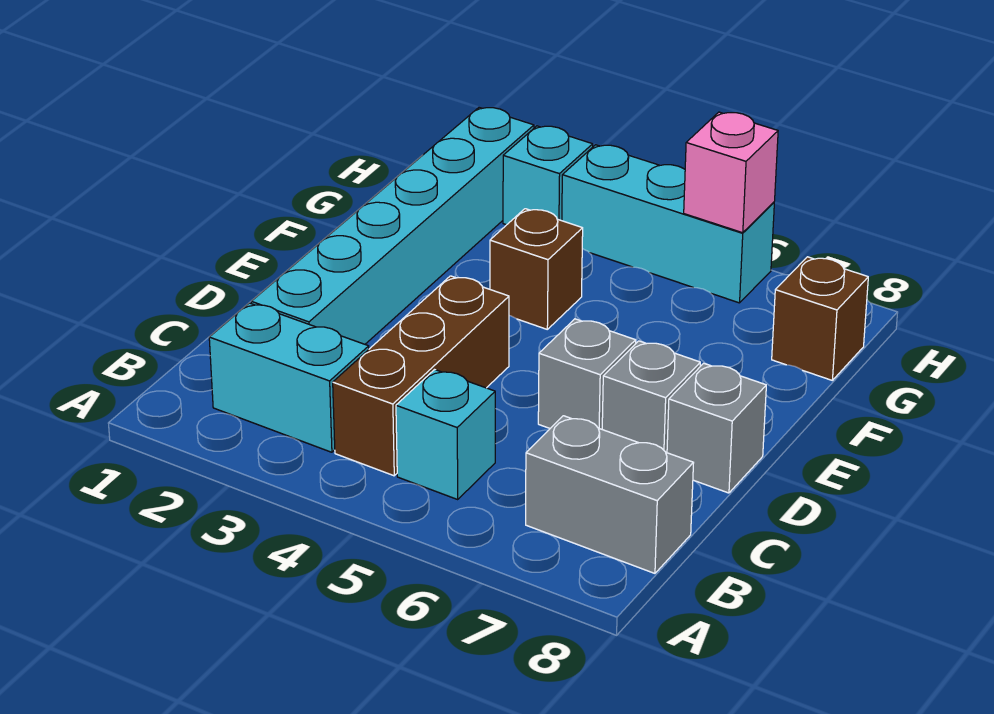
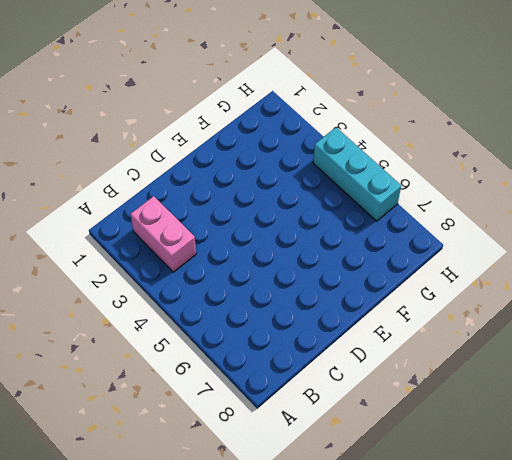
pink brick B2:B3 level 1 -> cyan brick B2:B3 level 1
none -> brown brick B4:D4 level 1
none -> cyan brick B5 level 1
none -> grey brick B7:B8 level 1

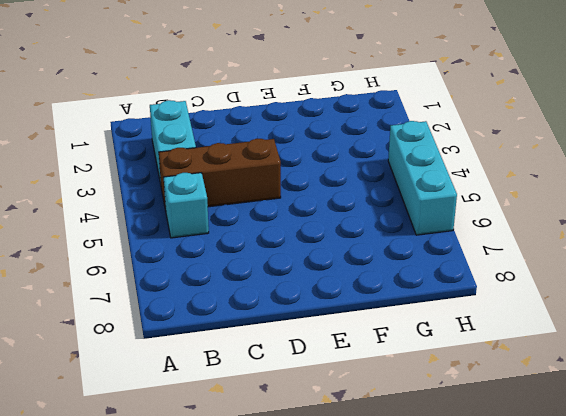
none -> grey brick B7:B8 level 1
none -> cyan brick C2:H2 level 1
none -> grey brick D6 level 1

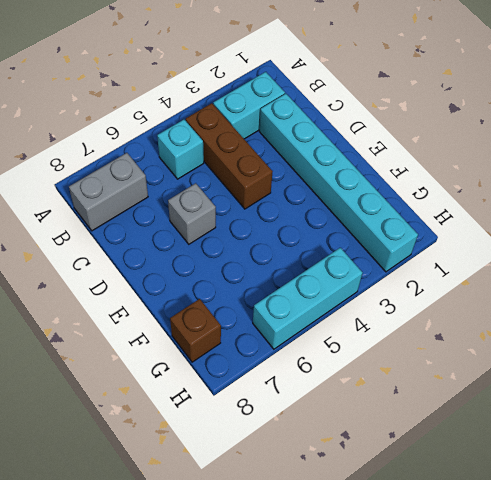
none -> grey brick D7 level 1
none -> grey brick D8 level 1
none -> brown brick F4 level 1

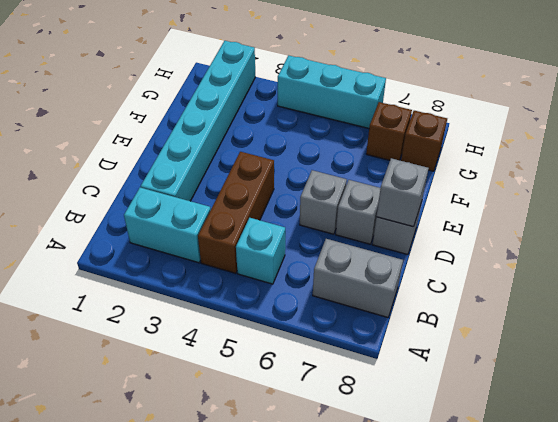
grey brick D8 level 2 -> none
brown brick G7 level 1 -> brown brick F4 level 1
none -> cyan brick H3 level 1
none -> pink brick H6 level 2

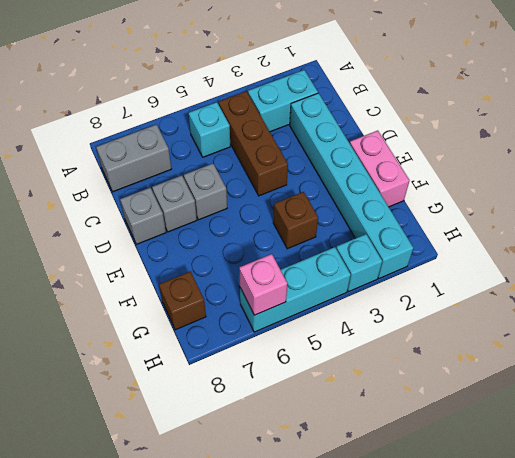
pink brick E1:F1 level 1 -> none

